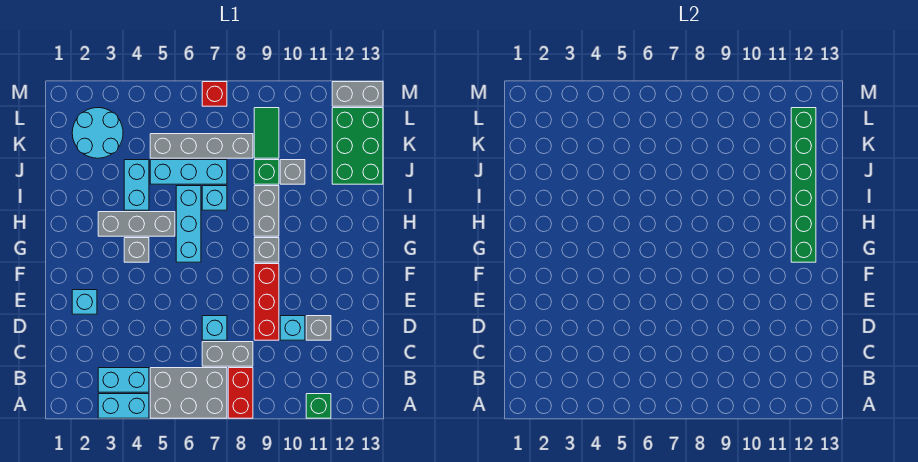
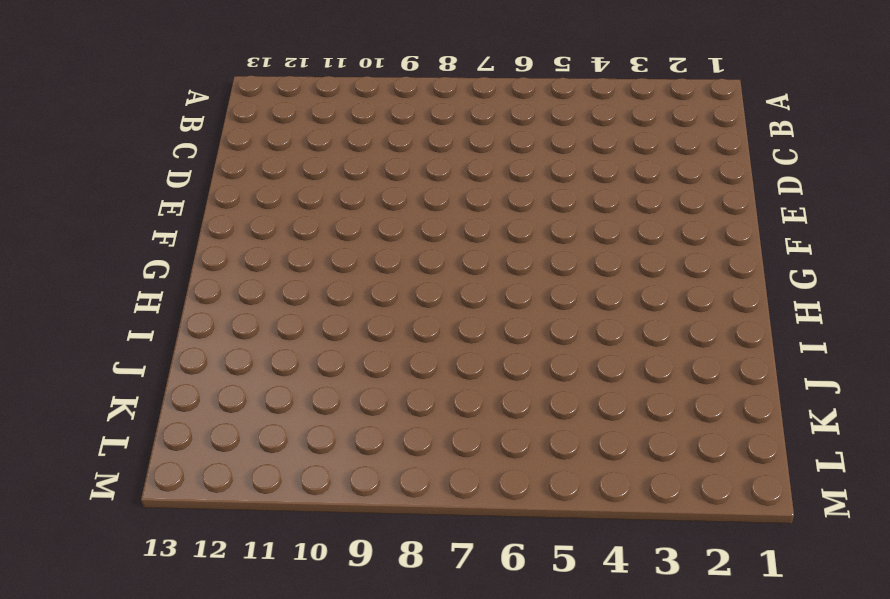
none -> cyan brick A3:A4 level 1
none -> grey brick A5:B7 level 1
none -> red brick A8:B8 level 1

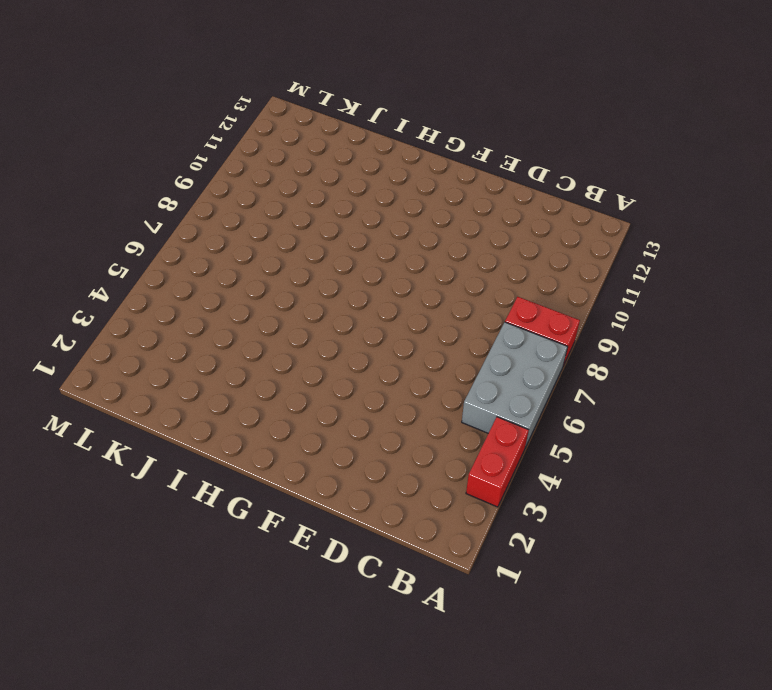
red brick A3:A4 level 1 -> cyan brick A3:A4 level 1
none -> green brick A11 level 1
none -> cyan brick B3:B4 level 1
none -> grey brick C7:C8 level 1

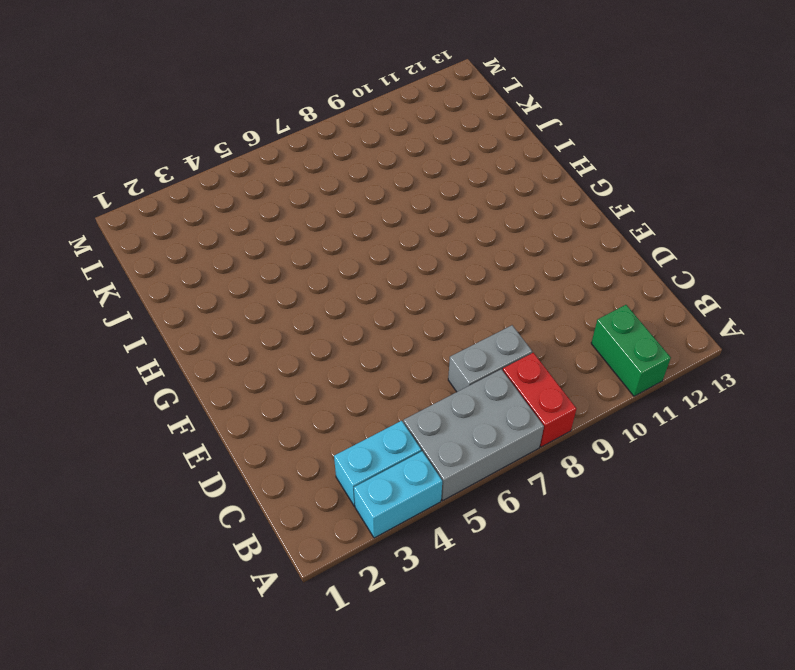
green brick A11:B11 level 1 -> green brick A11 level 1
none -> cyan brick D7 level 1
none -> red brick D9:F9 level 1
none -> cyan brick D10 level 1

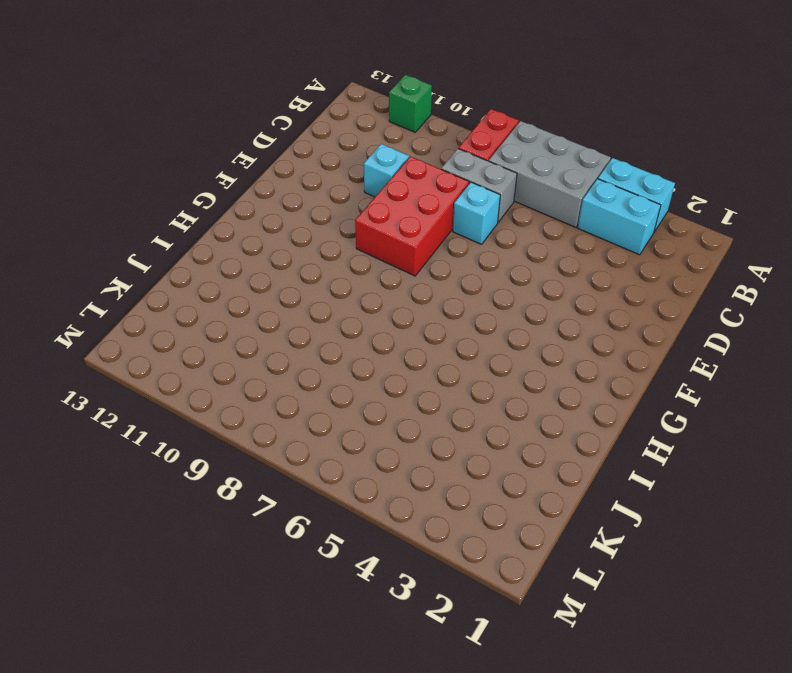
red brick D8:F9 level 1 -> red brick D9:F9 level 1
none -> grey brick D11 level 1
none -> cyan brick E2 level 1
none -> grey brick G4 level 1

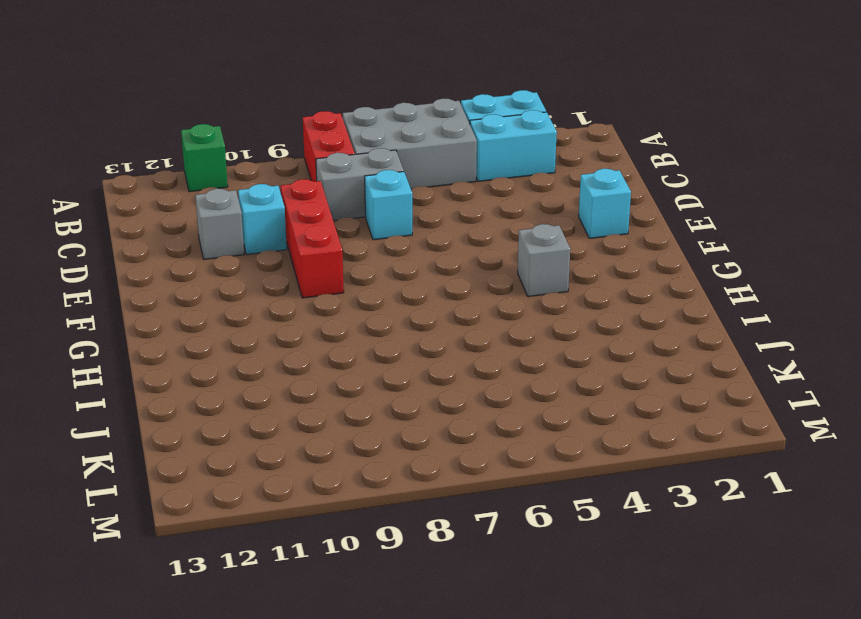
none -> cyan brick G6:I6 level 1
none -> grey brick G9 level 1
none -> grey brick H3:H5 level 1

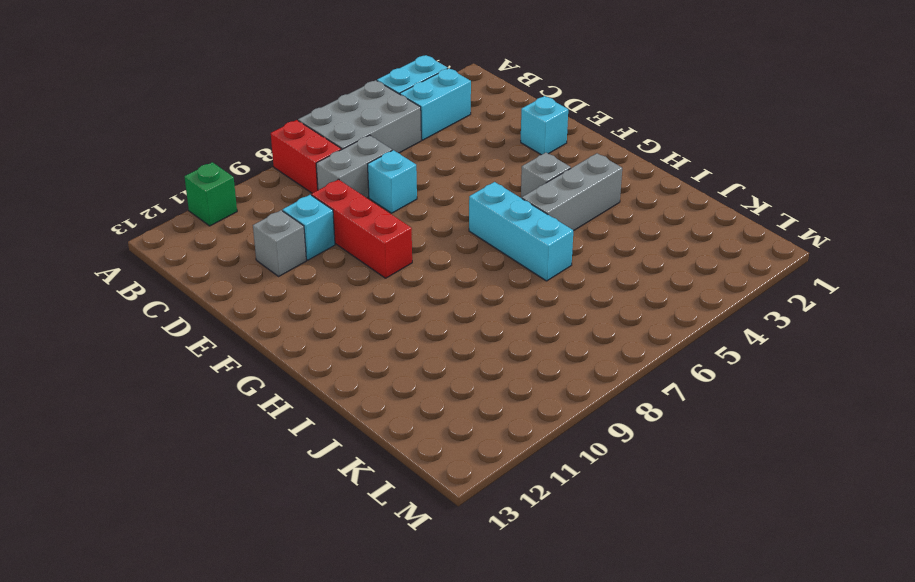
none -> grey brick G9 level 1
none -> grey brick H9:I9 level 1
none -> cyan brick I4:J4 level 1

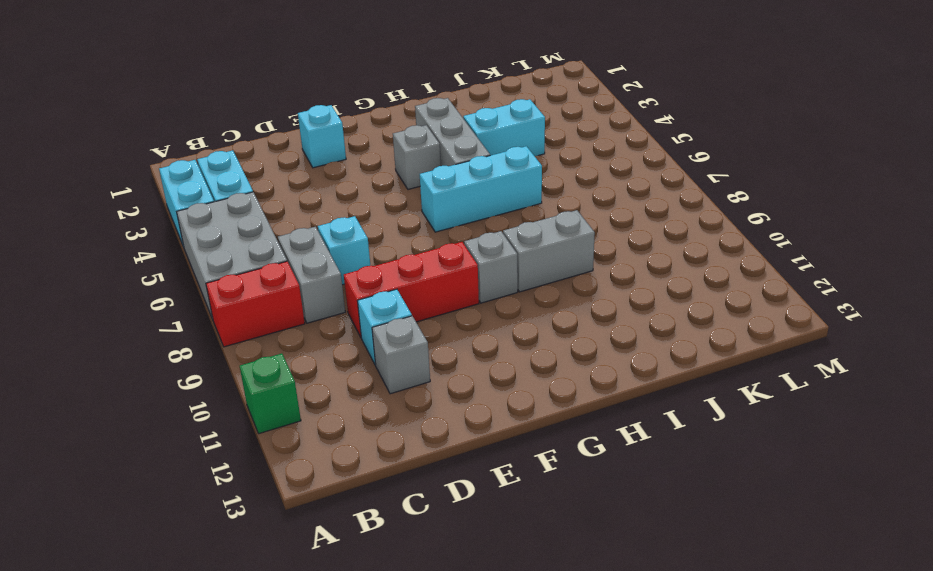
none -> cyan brick I7 level 1
none -> cyan brick J5:J7 level 1
none -> green brick J9 level 1

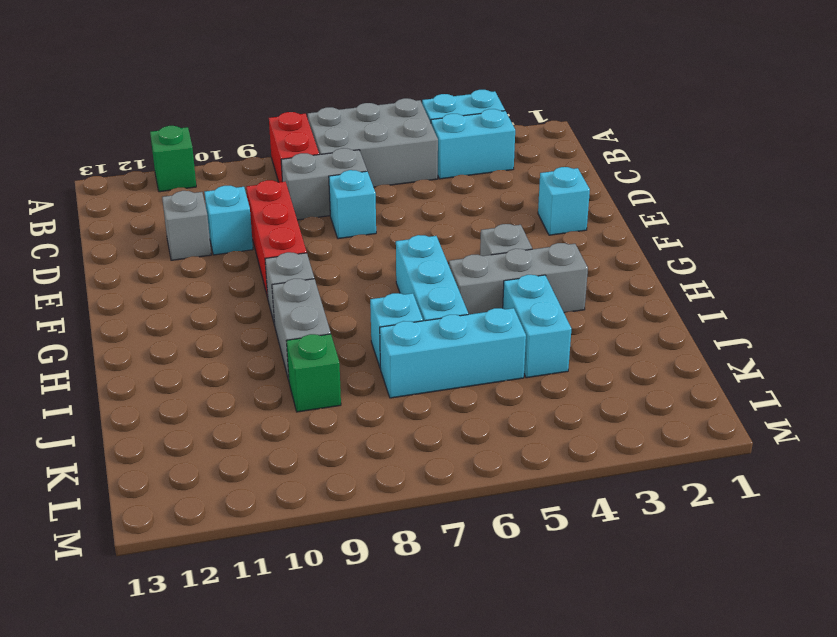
none -> grey brick J10 level 1
none -> green brick J12:L13 level 1
none -> cyan round brick K2:L3 level 1

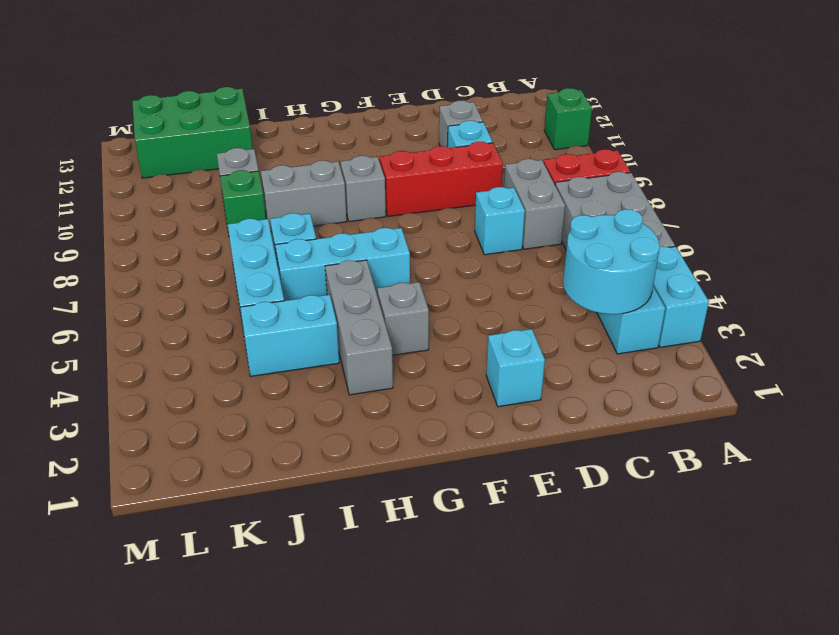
cyan round brick B3:C4 level 2 -> cyan round brick K2:L3 level 1
none -> grey brick K5:K8 level 1
none -> green tile K9:L9 level 1
none -> red brick M7 level 1

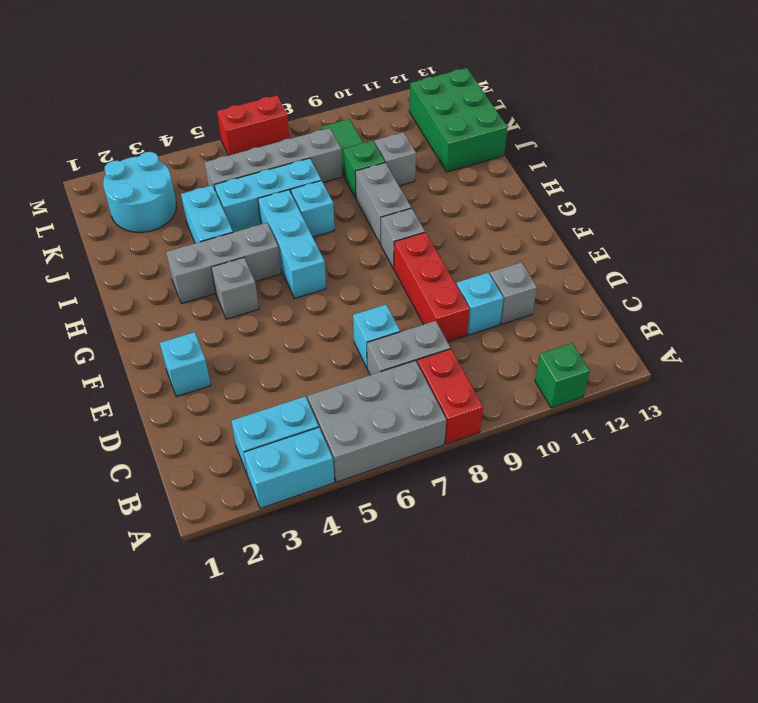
red brick M6:M7 level 1 -> red brick M7 level 1
none -> grey brick M12:M13 level 1
none -> green brick G12:L12 level 2

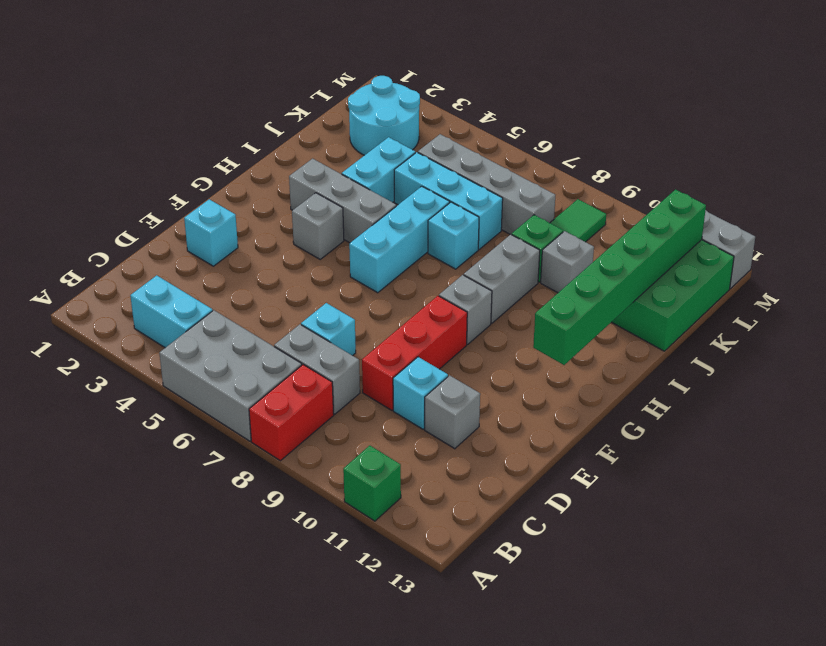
none -> cyan brick A3:A4 level 1
none -> red brick M7 level 1

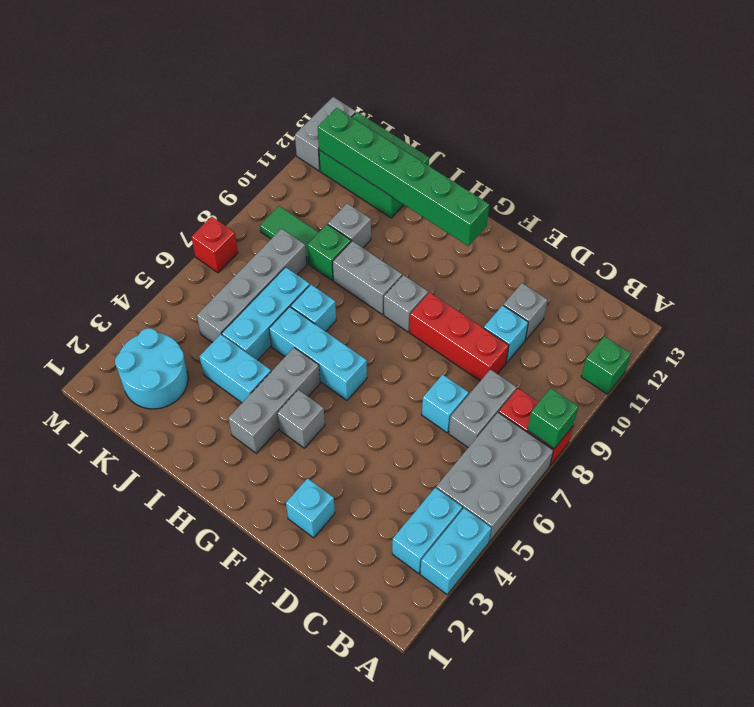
green brick A8 level 2 -> none

